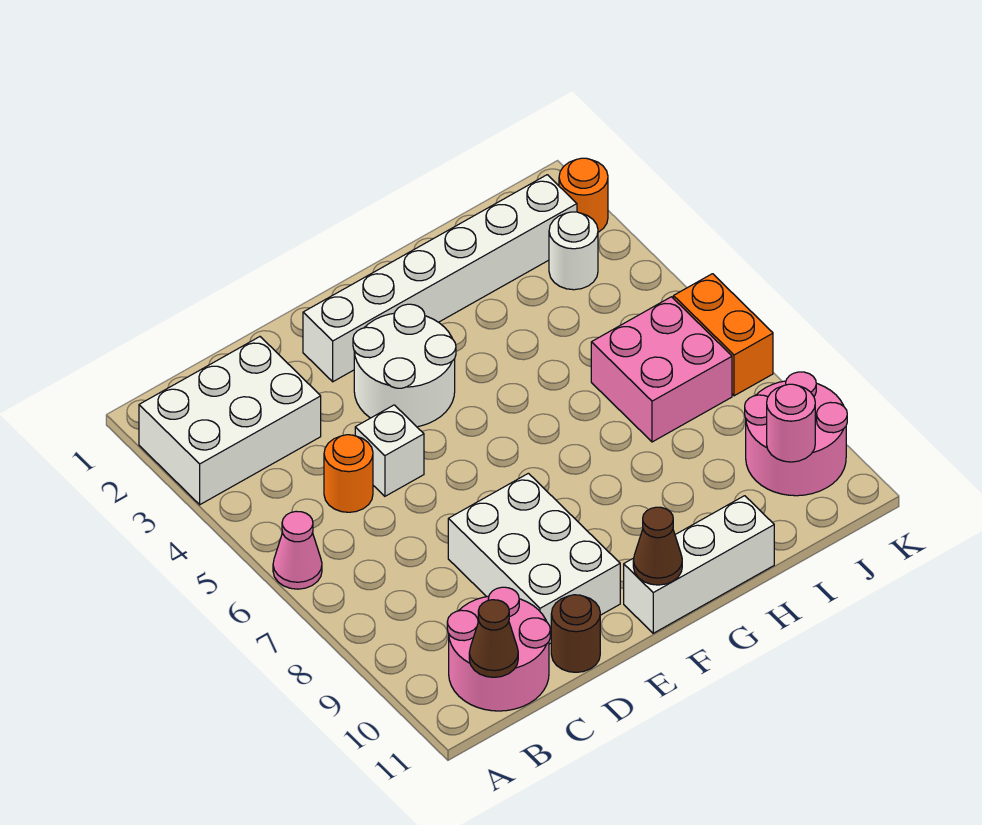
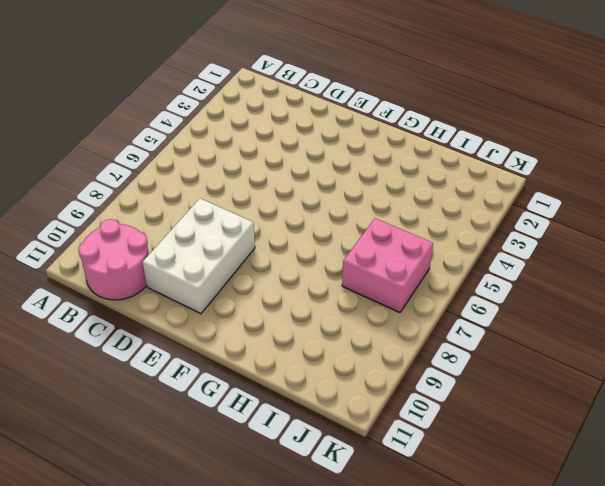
none -> white brick A2:C3 level 1
none -> pink cone A6 level 1
none -> orange round brick C5 level 1

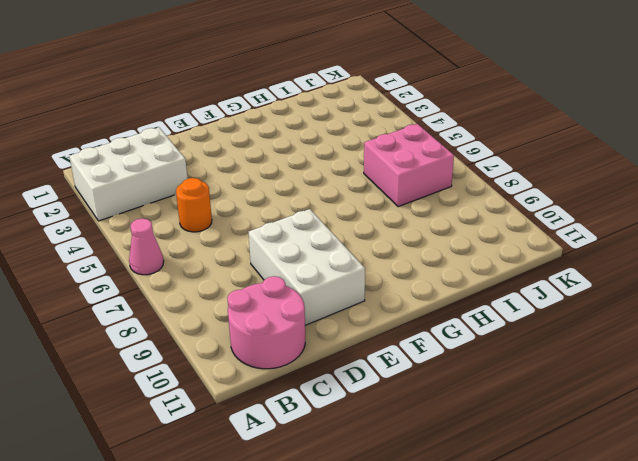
none -> white brick D5 level 1
none -> brown round brick D11 level 1
none -> white brick E2:J2 level 1

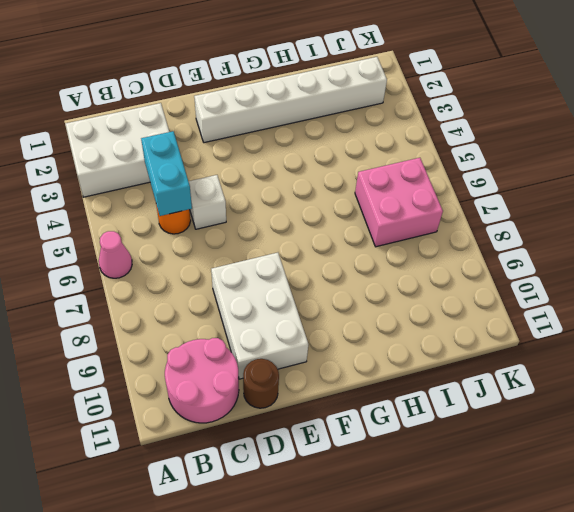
cyan brick C4:C5 level 2 -> none
none -> white round brick E3:F4 level 1
none -> white brick F11:H11 level 1
none -> white round brick J3 level 1

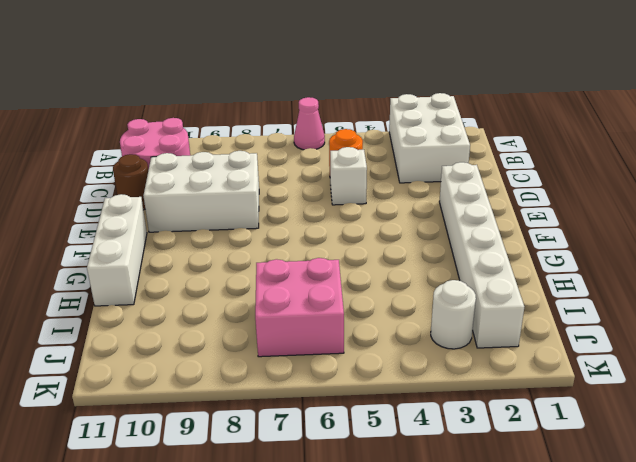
none -> white round brick E3:F4 level 1
none -> pink round brick J9:K10 level 1
none -> orange round brick K2 level 1

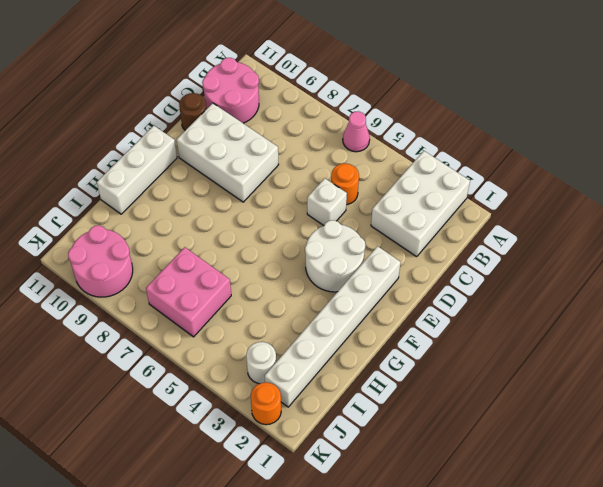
none -> orange brick K6:K7 level 1
none -> brown cone B11 level 2
none -> brown cone F11 level 2

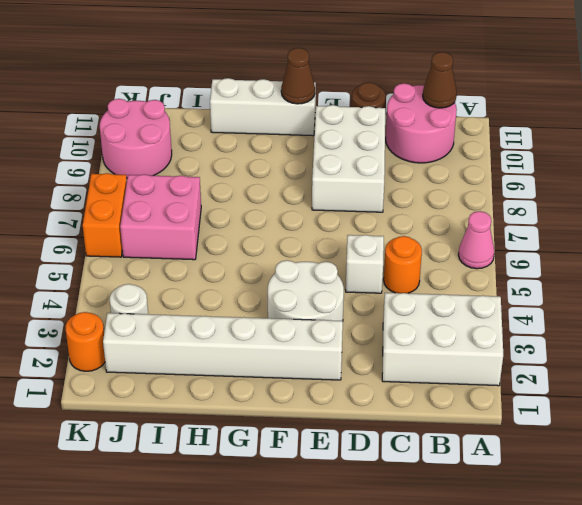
none -> pink round brick J10 level 2

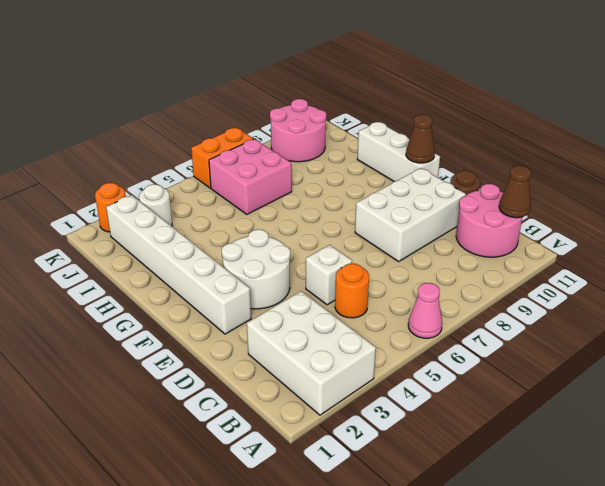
none -> pink round brick J10 level 2

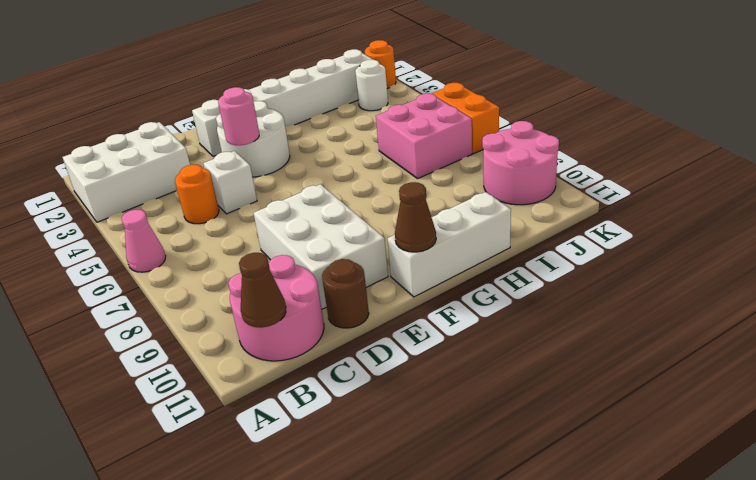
pink round brick E4 level 2 -> pink round brick J10 level 2

